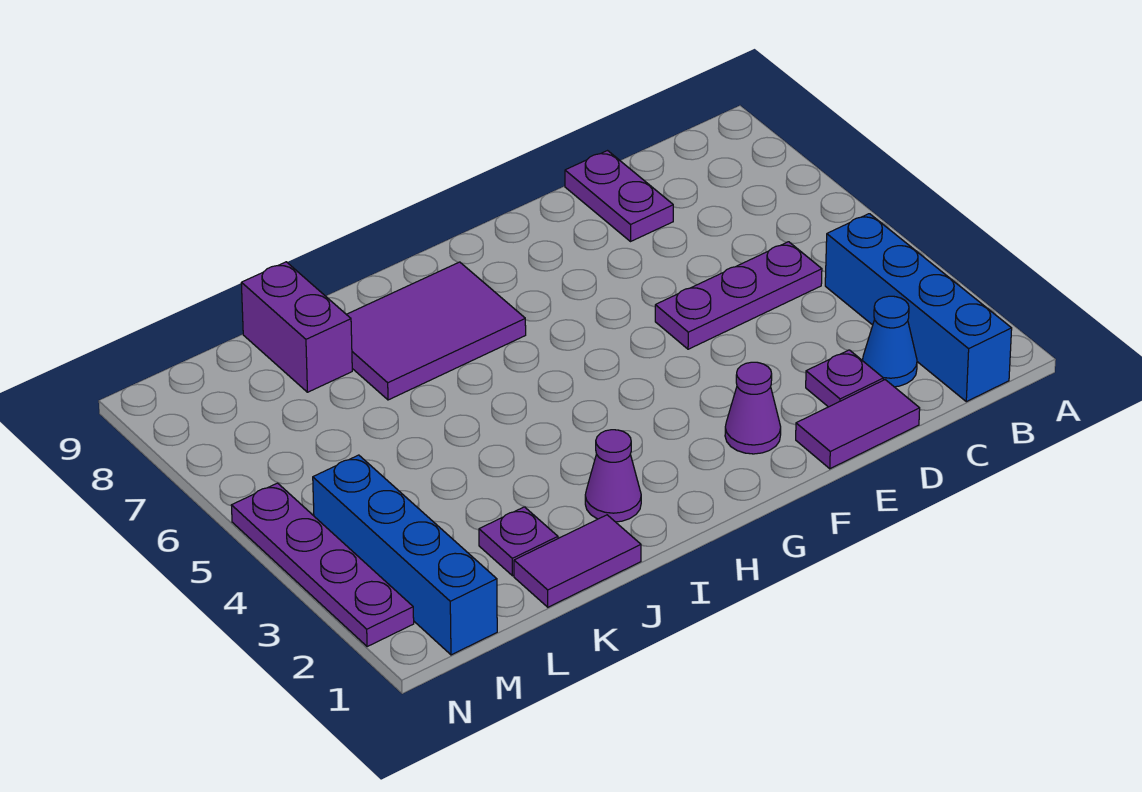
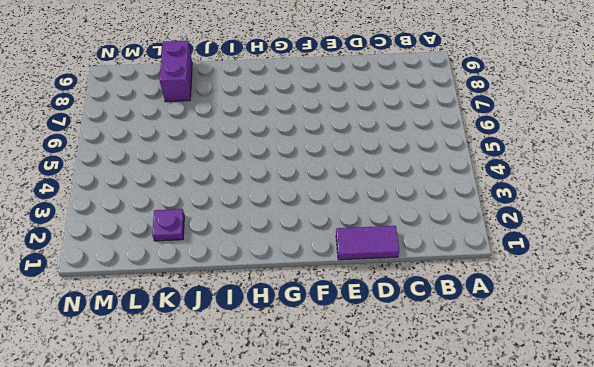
none -> blue brick B1:B4 level 1
none -> blue cone C2 level 1
none -> purple plate C5:E5 level 1

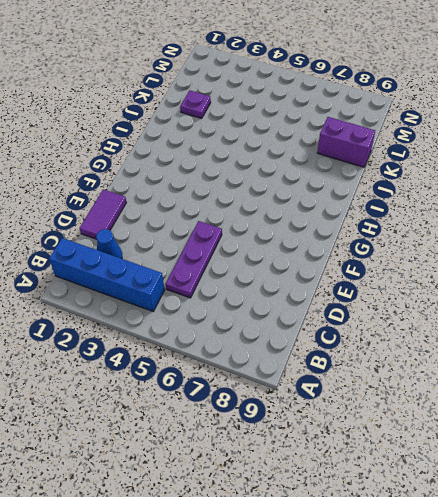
none -> purple plate D2 level 1
none -> purple plate D8:D9 level 1
none -> purple cone F2 level 1

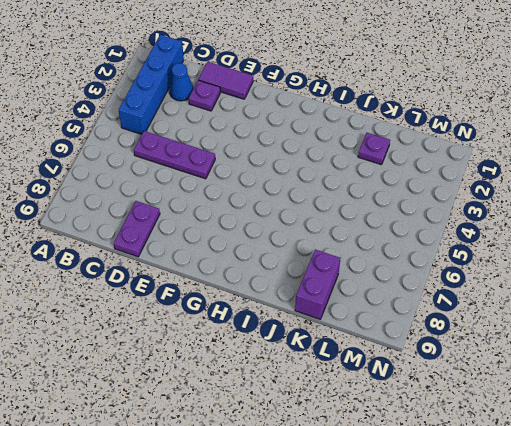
none -> purple cone F2 level 1
none -> purple tile H7:J8 level 1
none -> purple cone I2 level 1

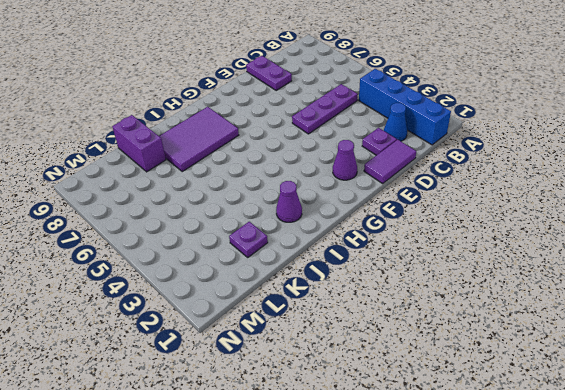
none -> purple tile J1:K1 level 1
none -> blue brick M1:M4 level 1
none -> purple plate N2:N5 level 1

